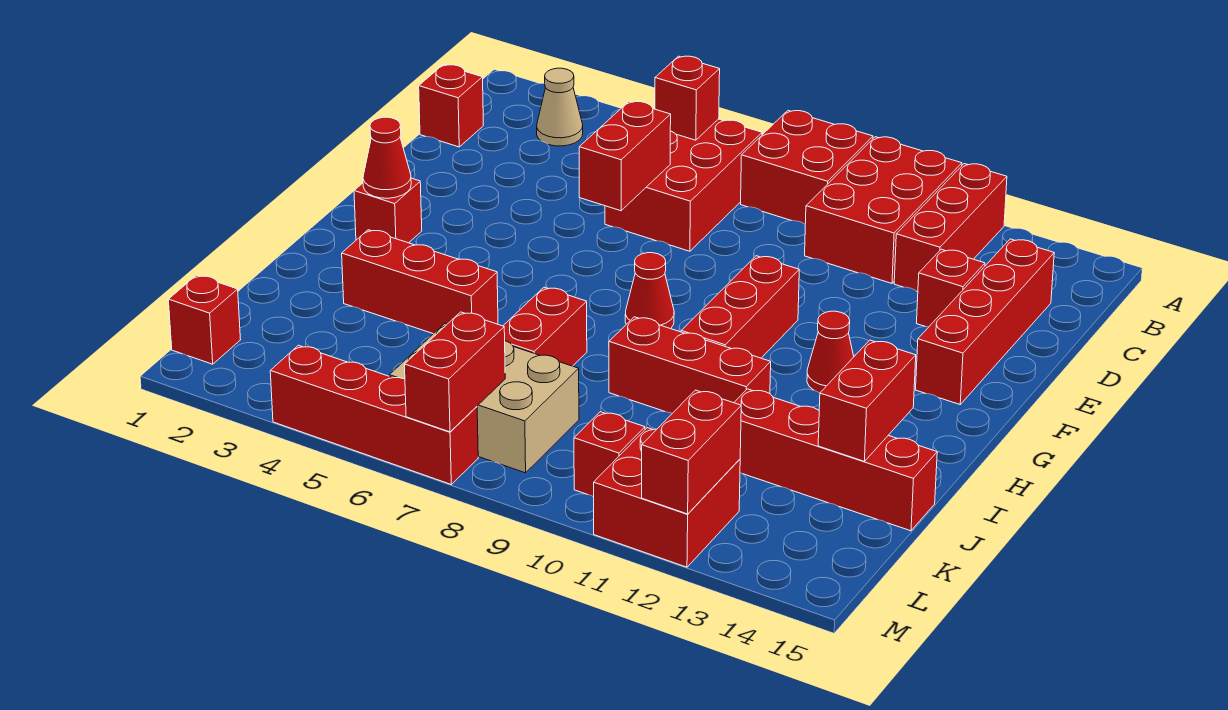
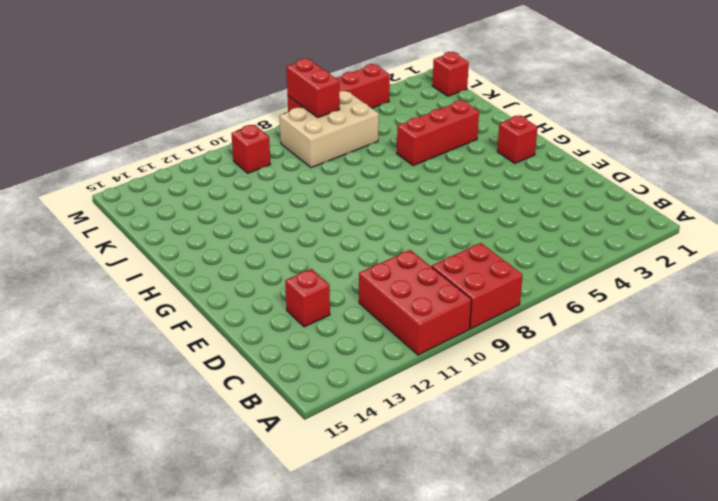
none -> red brick A12:C12 level 1
none -> tan cone B3 level 1
none -> red brick B6:D7 level 1

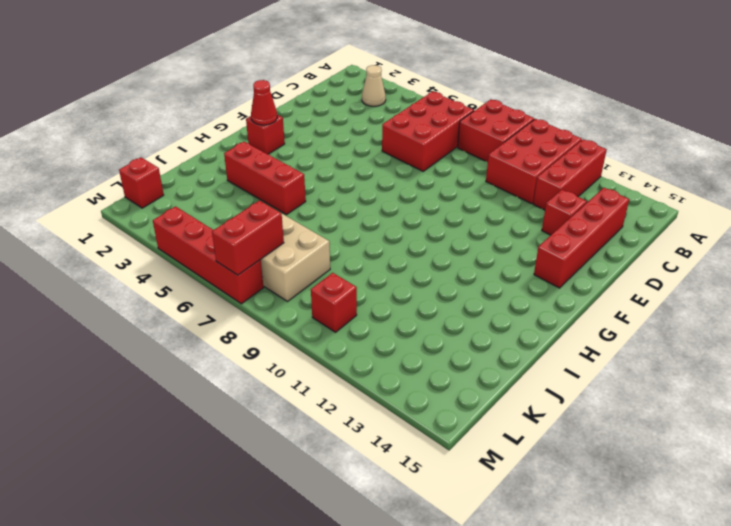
none -> red brick C1 level 1
none -> red brick F10:H10 level 1
none -> red cone G8 level 1

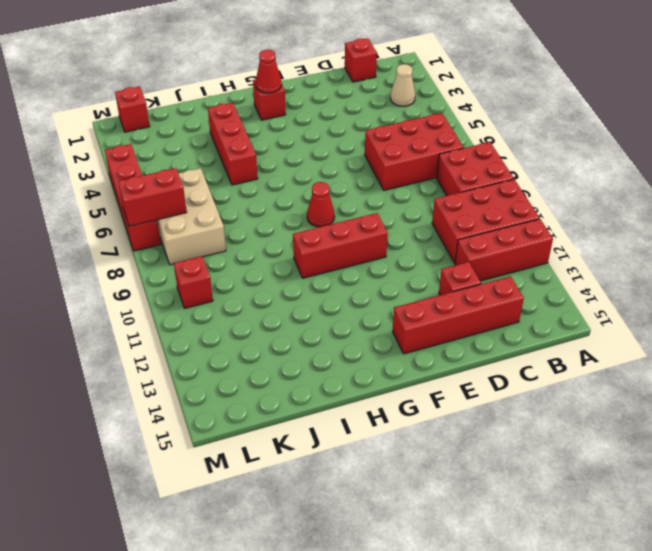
none -> red cone G12 level 1
none -> red brick I7:J7 level 1
none -> red brick I9:I11 level 1

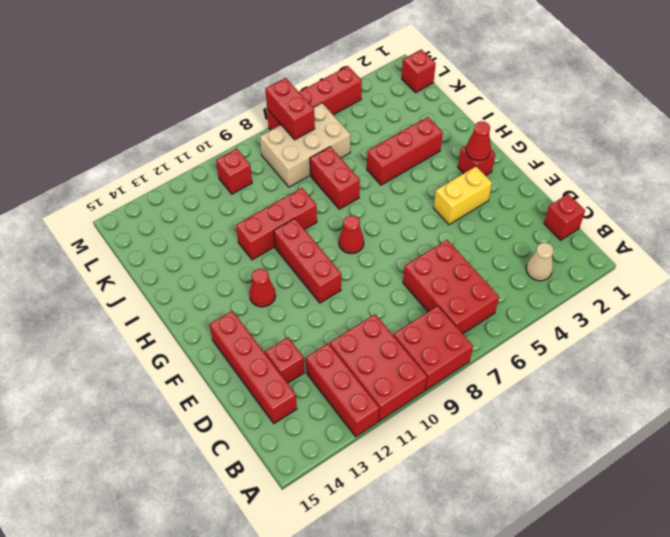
yellow brick F3:F4 level 1 -> none
none -> red brick J12:J15 level 1
none -> red brick L11:M12 level 1
none -> red brick B6 level 2

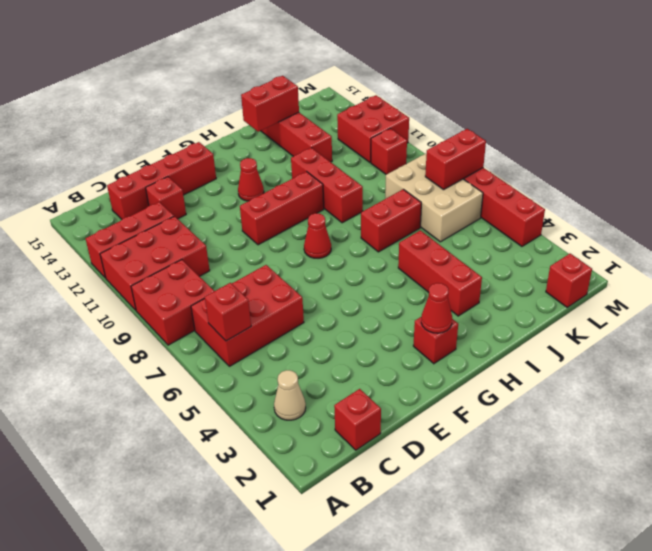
none -> red brick D6:E6 level 2
none -> red brick L12:M12 level 2

